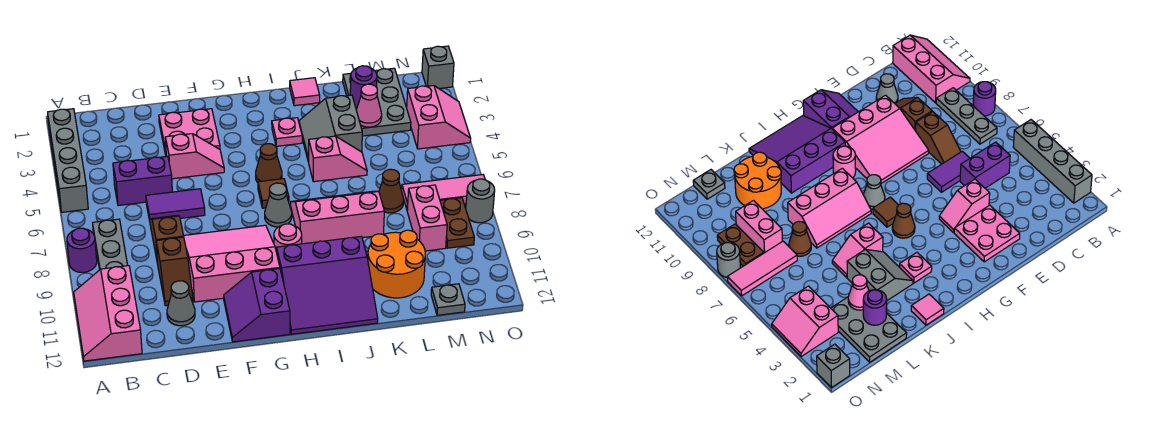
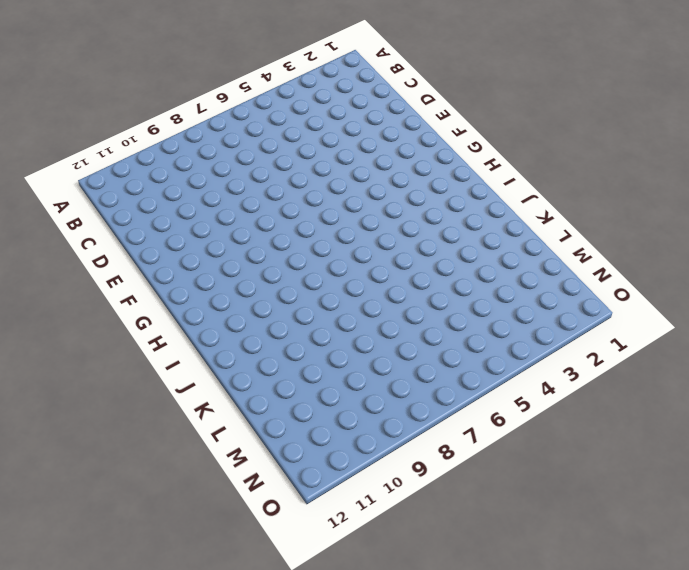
none -> grey brick A2:A5 level 1
none -> purple round brick A8 level 1
none -> pink slope A10:B12 level 1 top B
none -> grey plate B7:B9 level 1

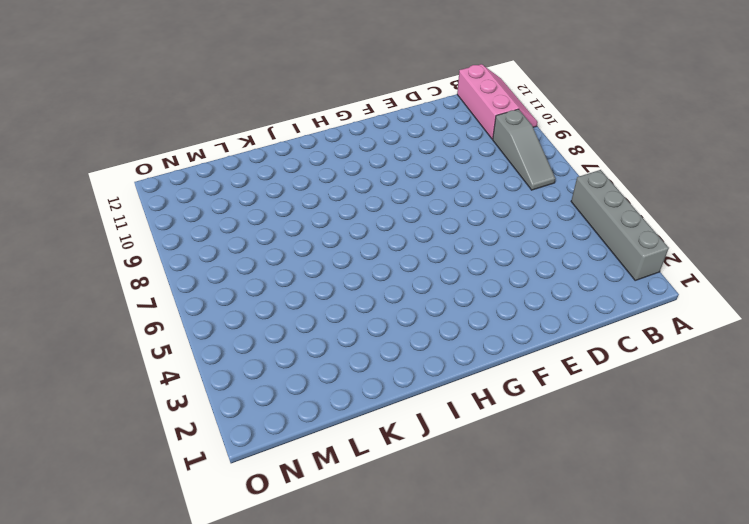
grey slope B7:B9 level 1 top 9 -> grey plate B7:B9 level 1
none -> purple round brick A8 level 1
none -> purple brick C5:D5 level 1
none -> purple tile D6:E6 level 1
none -> brown slope D7:D8 level 1 top 8

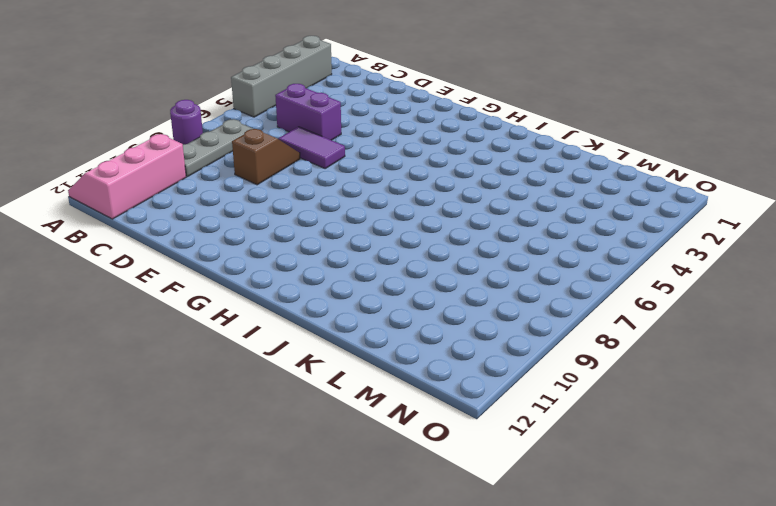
none -> brown slope D9:D10 level 1 top 9
none -> grey cone D11 level 1
none -> pink plate E2:F3 level 1
none -> pink slope E4:F4 level 1 top E

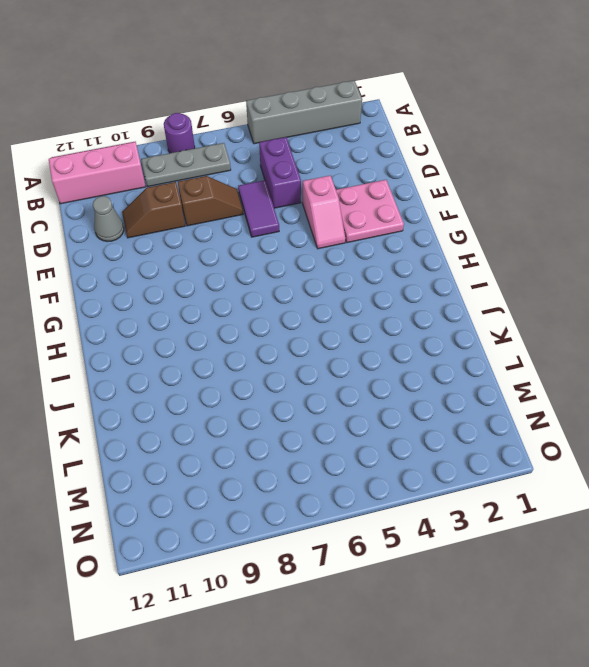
none -> pink slope E8:G10 level 1 top 10
none -> purple slope F11:G12 level 1 top G
none -> brown cone H5 level 1
none -> brown tile H6 level 1

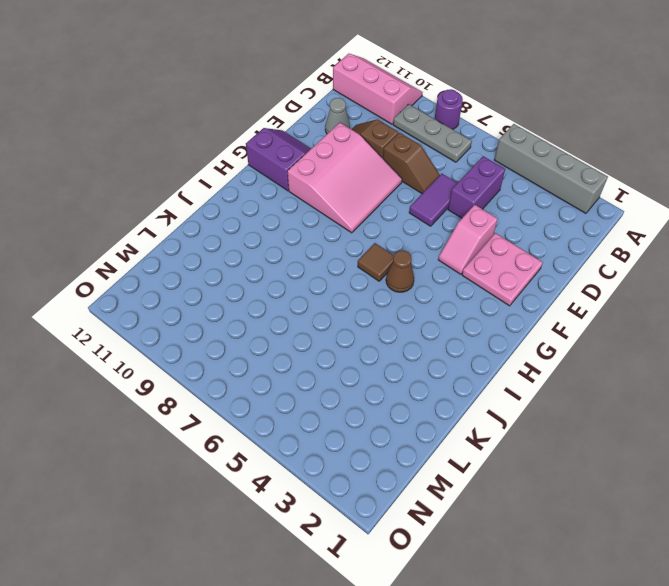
none -> grey cone H7 level 1
none -> pink round brick H9 level 1
none -> purple slope H10:J12 level 1 top 10
none -> pink plate I3 level 1

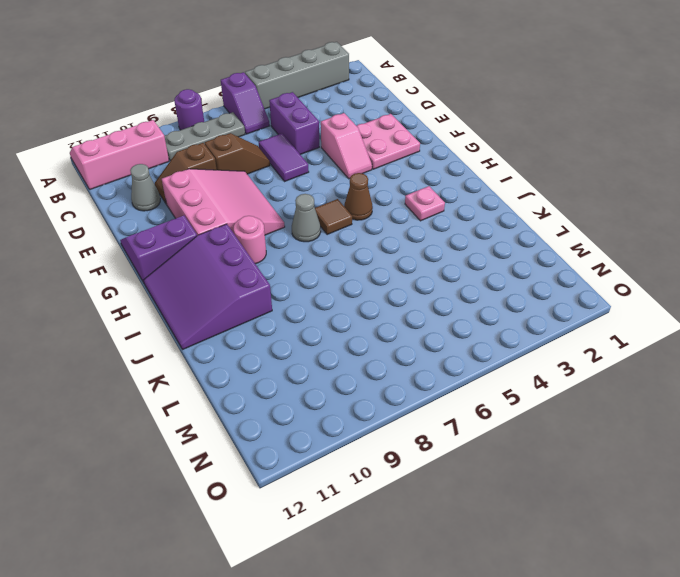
purple slope A6:B6 level 1 top A -> none
none -> pink slope I7:K8 level 1 top 8
none -> pink tile J1 level 1
none -> grey slope J3:K4 level 1 top K
none -> pink slope J5:K5 level 1 top J

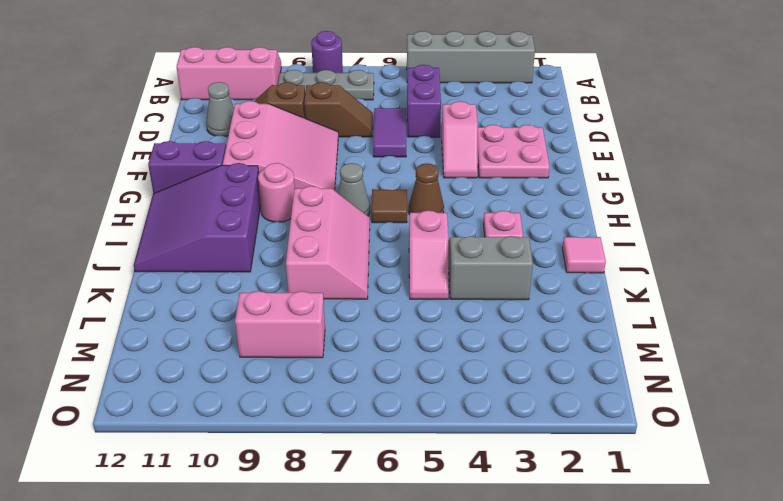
none -> orange round brick K10:L11 level 1
none -> grey plate L1:M3 level 1
none -> brown cone L7 level 1
none -> pink tile M7:O7 level 1

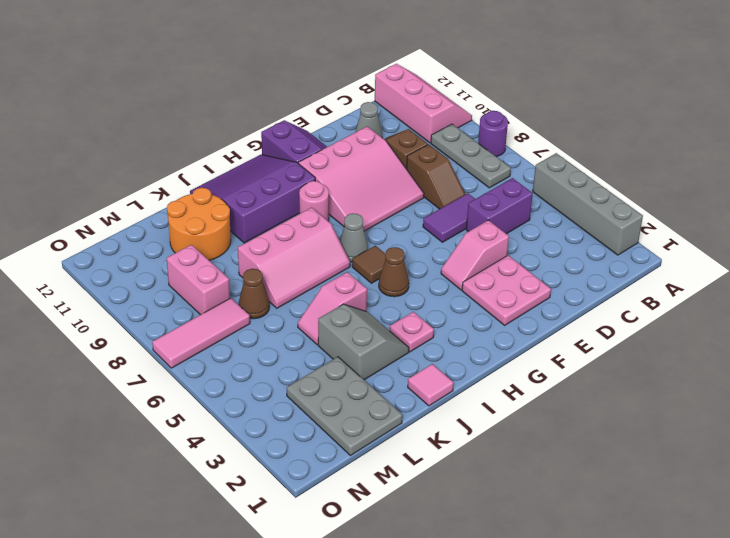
none -> grey plate M12 level 1
none -> pink slope N3:O4 level 1 top N
none -> brown plate N8:N9 level 1
none -> grey brick O1 level 1

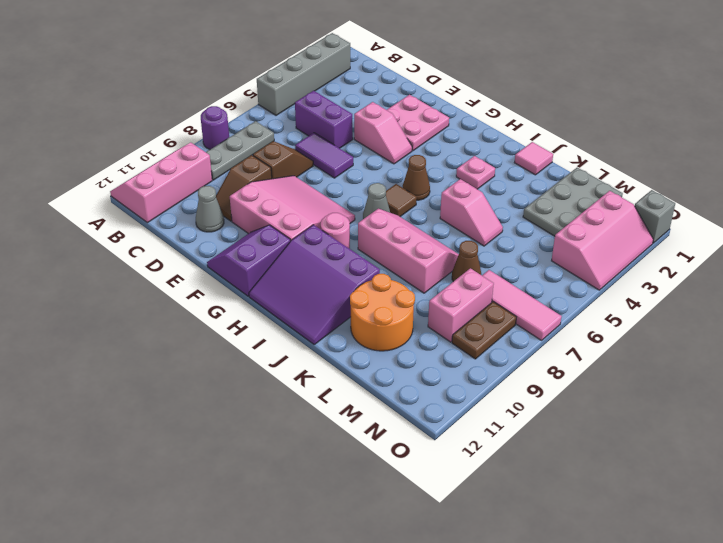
pink slope N2:O4 level 1 top N -> pink slope N3:O4 level 1 top N
none -> grey slope J3:K4 level 1 top K
none -> grey plate M12 level 1
none -> grey round brick O8 level 1
none -> purple round brick L2 level 2

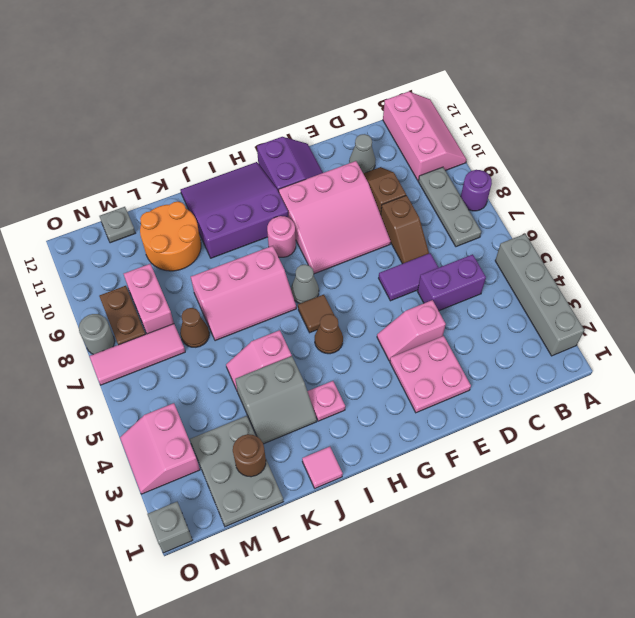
grey slope J3:K4 level 1 top 4 -> grey slope J3:K4 level 1 top K
brown round brick L2 level 2 -> purple round brick L2 level 2
none -> pink cone L3 level 2

